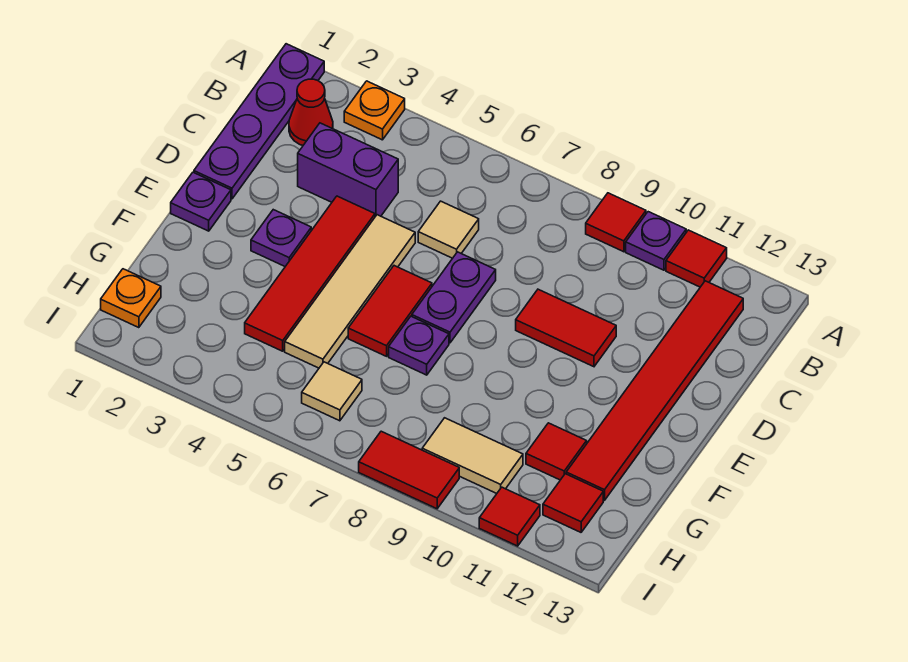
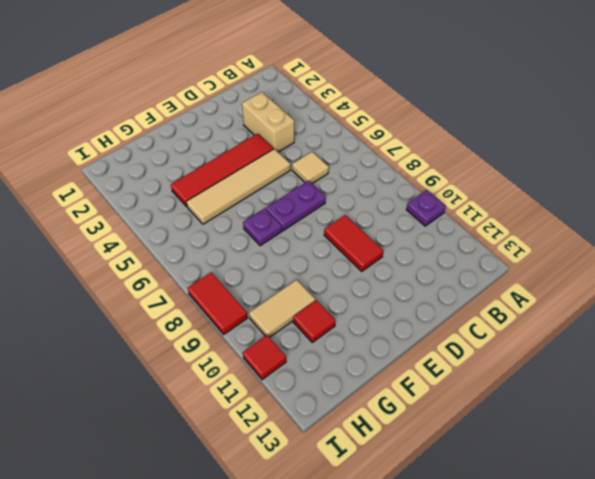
tan brick C3:C4 level 1 -> purple brick C3:C4 level 1
tan tile G10:H10 level 1 -> tan tile H9:H10 level 1
none -> purple plate A1:D1 level 1
none -> orange plate A3 level 1
none -> red tile A9 level 1

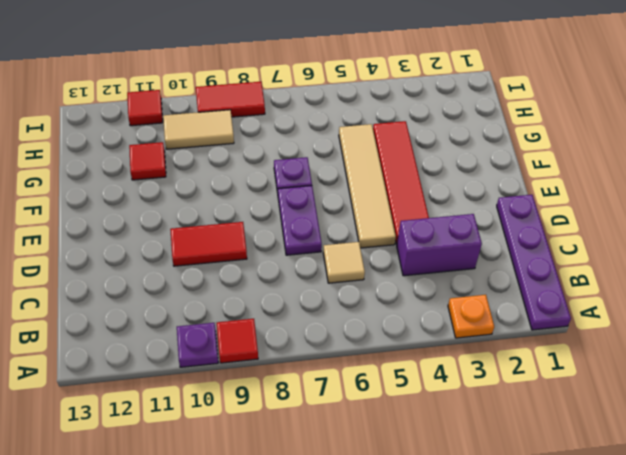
none -> red tile A11 level 1
none -> red cone B2 level 1
none -> red tile B12:G12 level 1

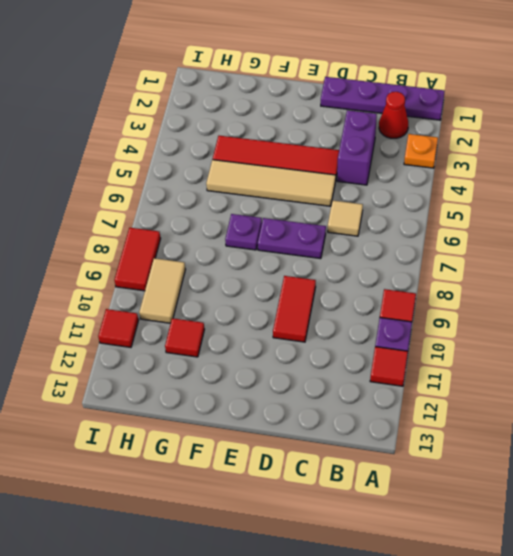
none -> red tile B12:G12 level 1
none -> purple plate E1 level 1
none -> purple plate E3 level 1

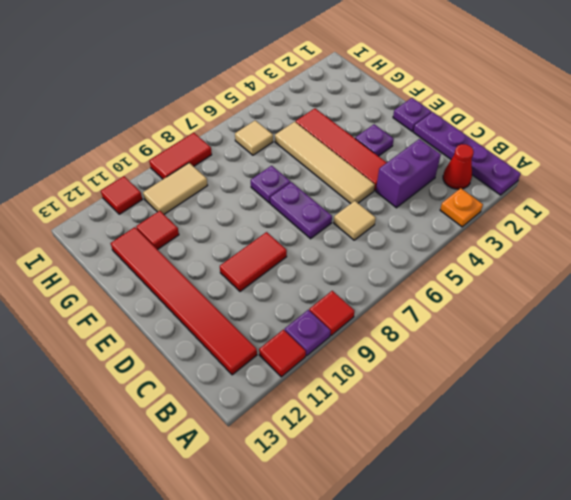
none -> red tile E6:F6 level 1
none -> orange plate H1 level 1
none -> red tile H12 level 1

